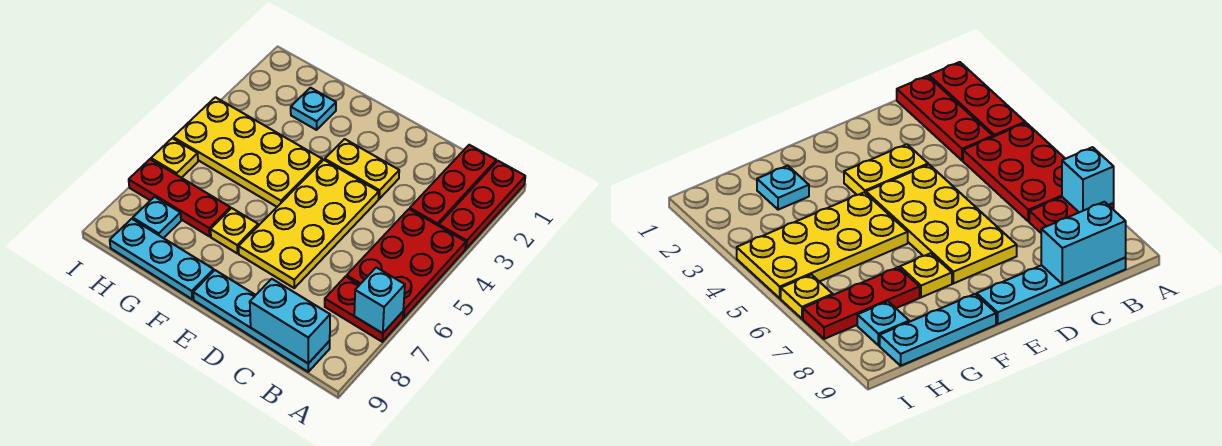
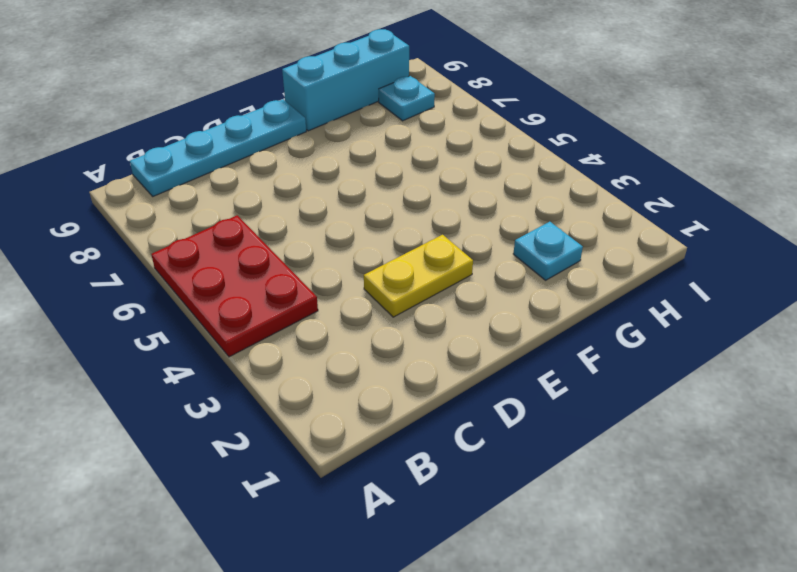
cyan brick F9:H9 level 1 -> cyan plate F9:H9 level 1
none -> red plate A1:A3 level 1
none -> red plate A7:B7 level 1
none -> red plate B1:B3 level 1

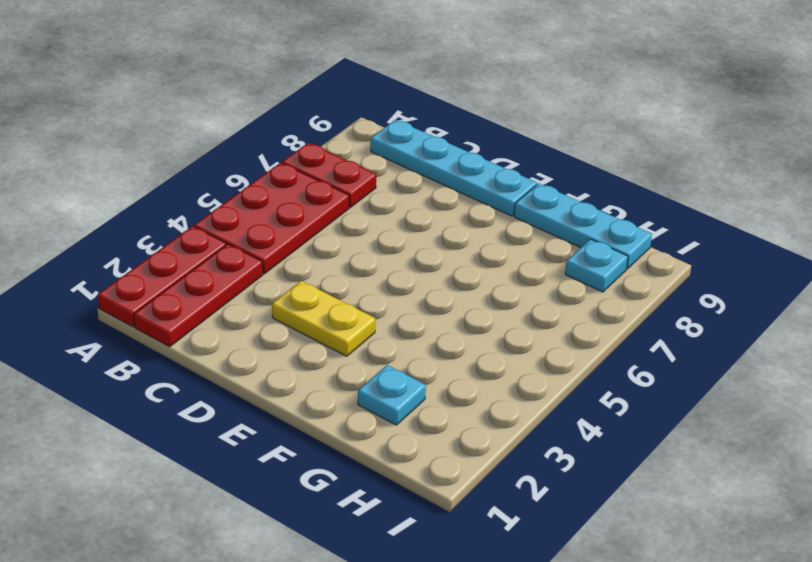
none -> yellow plate D4:E7 level 1
none -> yellow plate F4:I5 level 1
none -> yellow plate F7 level 1

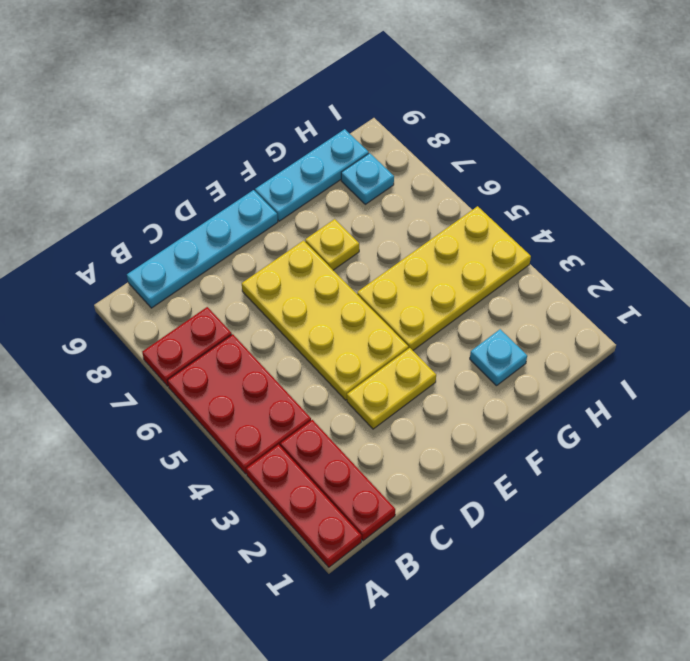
none -> red plate G7:I7 level 1
none -> yellow plate I6 level 1
none -> cyan brick A7 level 2

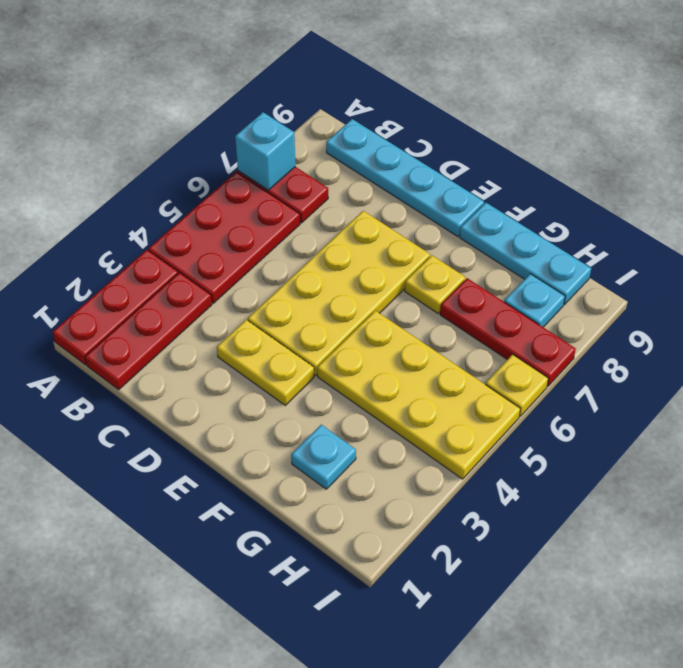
none -> cyan brick B9:C9 level 2

